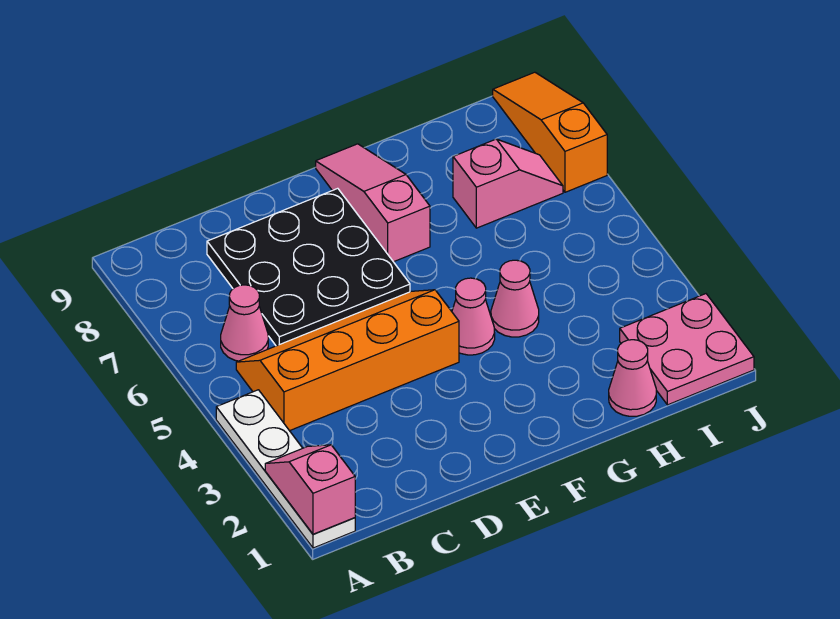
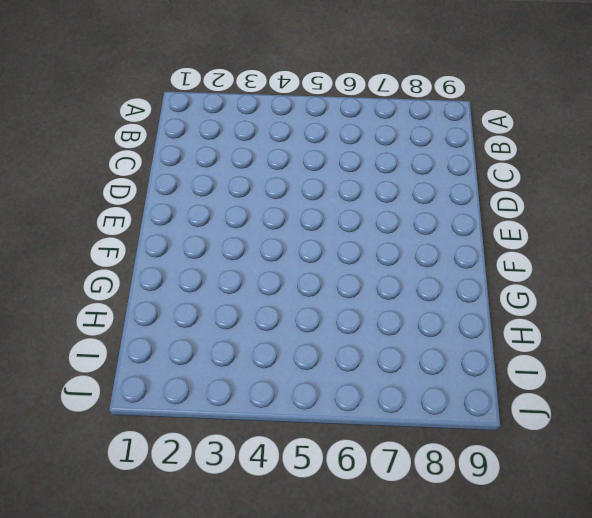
none -> white plate A1:A4 level 1
none -> orange slope B4:E5 level 1 top 4
none -> pink cone B6 level 1

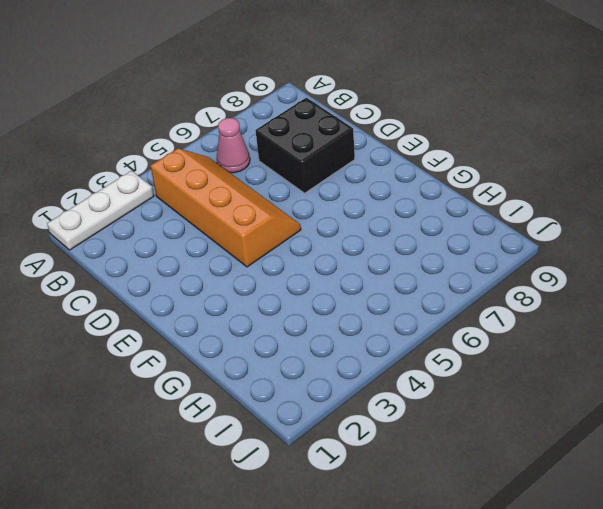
white plate A1:A3 level 1 -> white plate A1:A4 level 1
black brick C7:D8 level 1 -> black plate C6:E8 level 1
none -> pink cone F4 level 1
none -> pink slope F7:F9 level 1 top 7
none -> pink cone G4 level 1

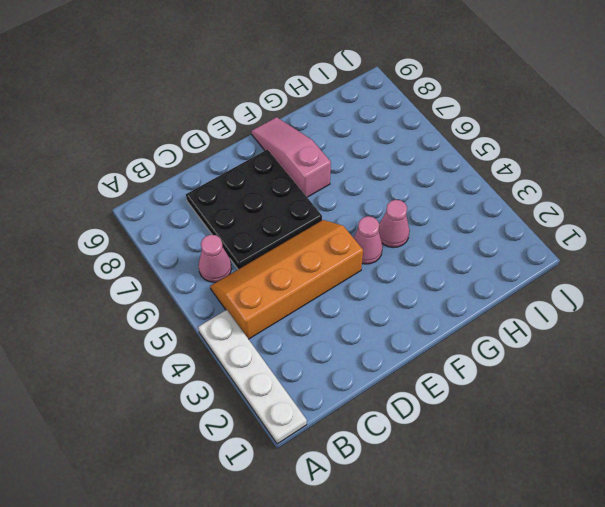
none -> pink cone H1 level 1
none -> pink slope H7:I7 level 1 top H
none -> pink plate I1:J2 level 1

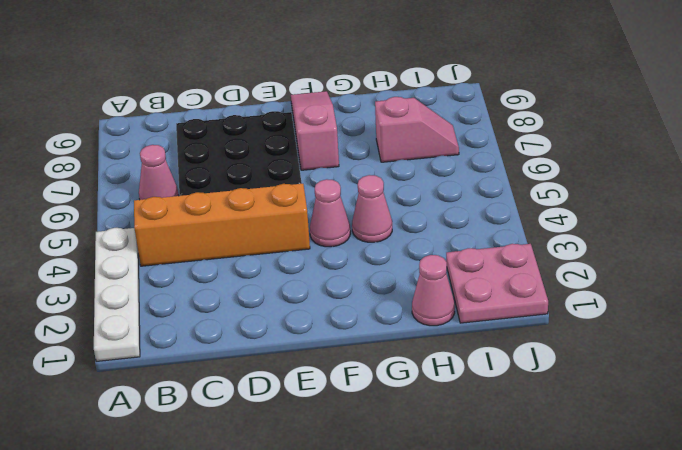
none -> orange slope J7:J9 level 1 top 7
none -> pink slope A1:A2 level 2 top 1

